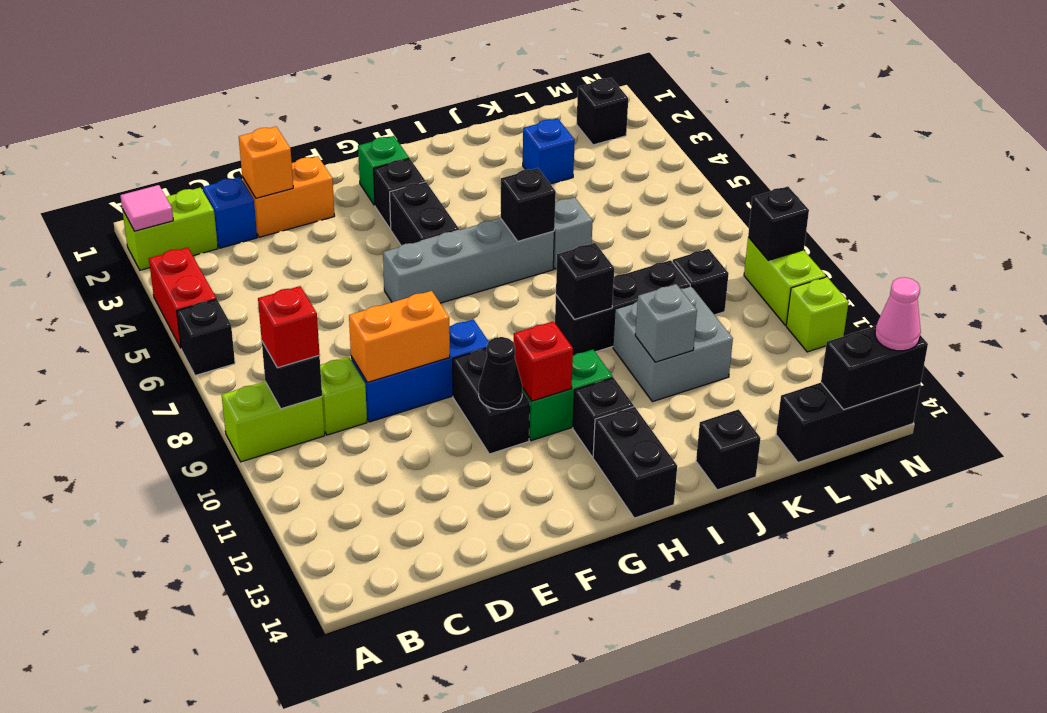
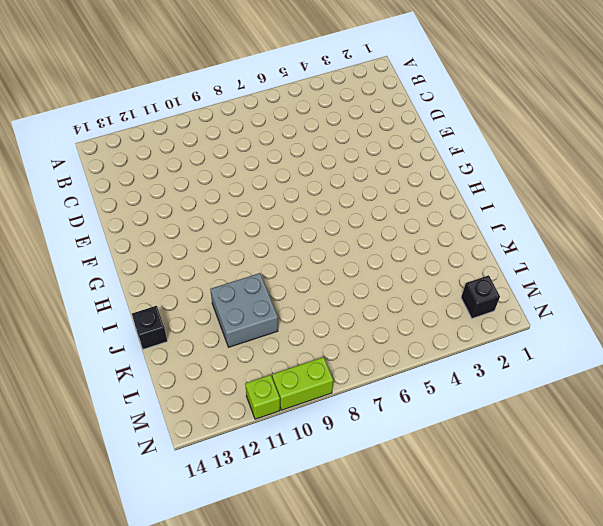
none -> lime brick A2:B2 level 1
none -> red brick A4:A5 level 1
none -> black brick A6 level 1
none -> lime brick A9:B9 level 1

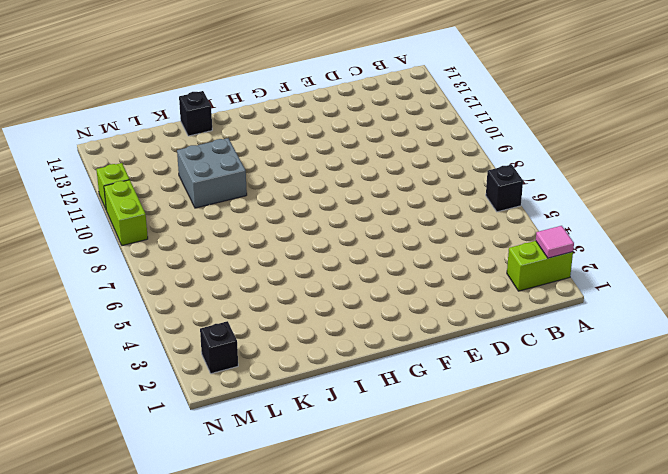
none -> red brick A4:A5 level 1
none -> lime brick A9:B9 level 1
none -> blue brick C2 level 1
none -> lime brick C9 level 1

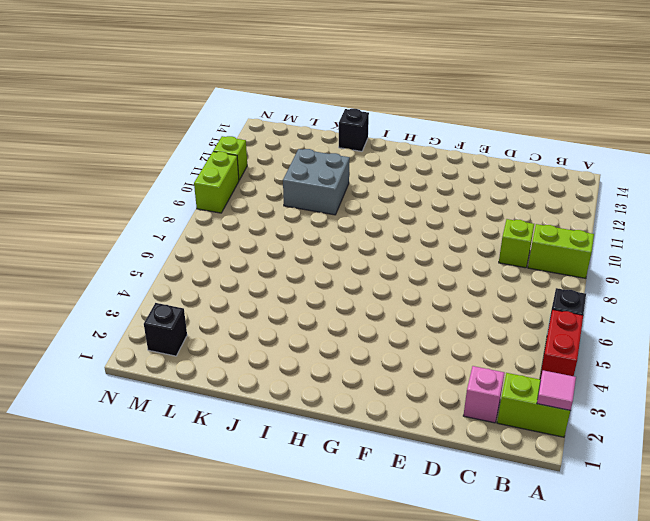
pink brick C2 level 1 -> blue brick C2 level 1
none -> orange brick D2:E2 level 1
none -> blue brick D9:F9 level 1
none -> grey brick F6:I6 level 1
none -> black brick F10:F11 level 1

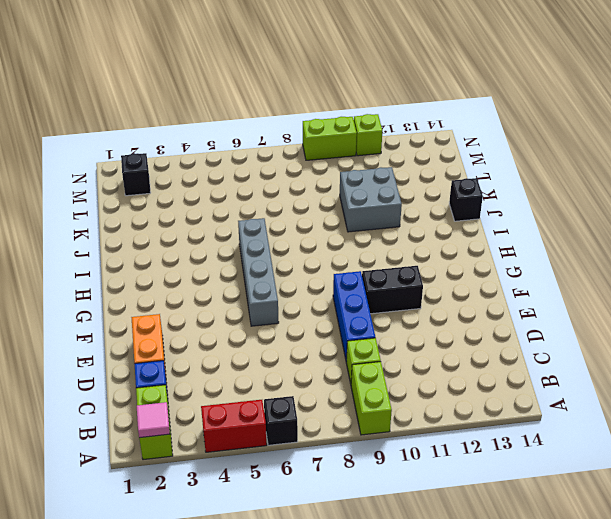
none -> green brick G2 level 1
none -> black brick G3 level 1
none -> black brick G4:G5 level 1
none -> green brick G11:H11 level 1

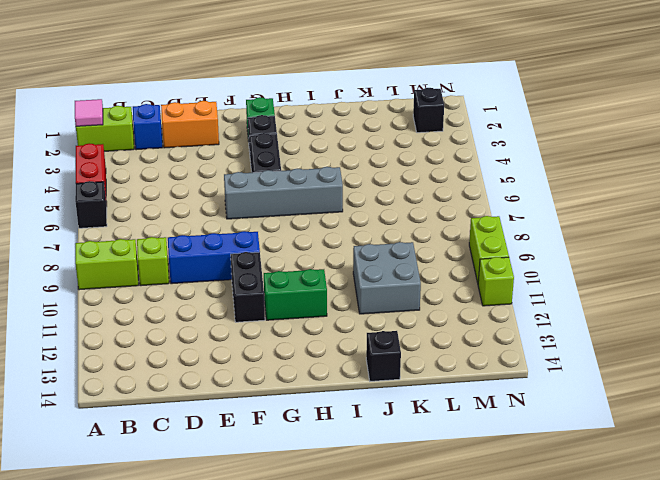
none -> black brick H12 level 1
none -> black brick H13:H14 level 1
none -> black brick I9:K9 level 1
none -> grey brick J6 level 1

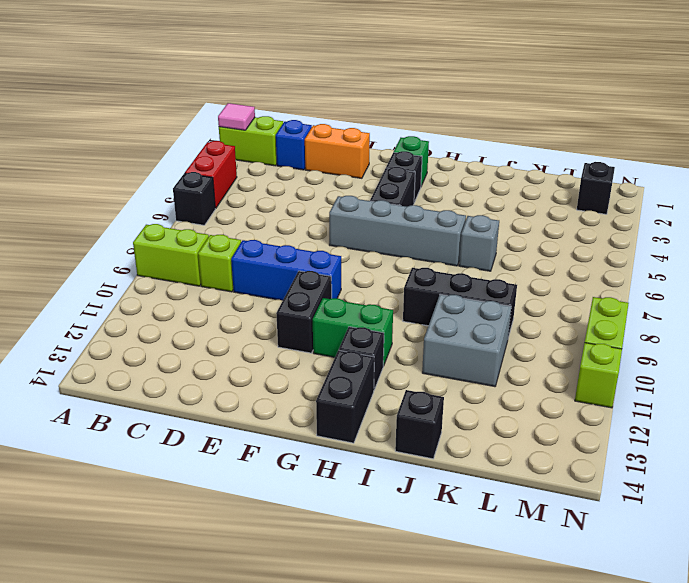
none -> blue brick K3 level 1
none -> black brick L9 level 1
none -> black brick L14:N14 level 1
none -> black brick B9 level 2

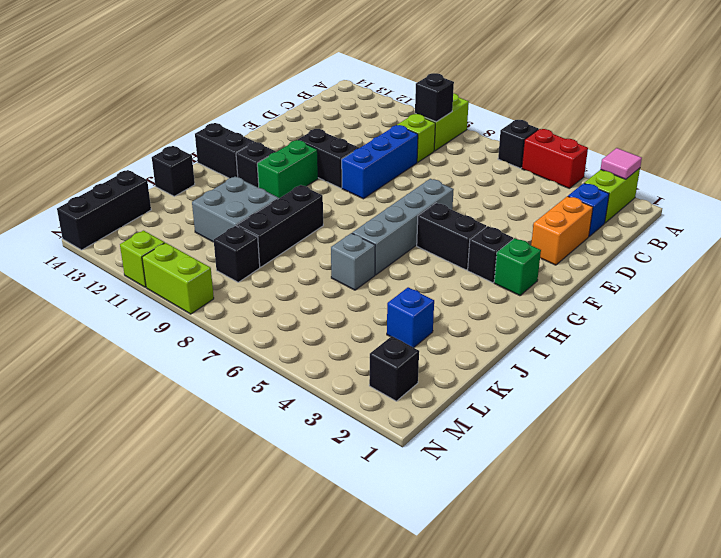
none -> orange brick D2 level 2
none -> orange brick D9:E9 level 2
none -> black cone F11 level 2
none -> red brick G11 level 2

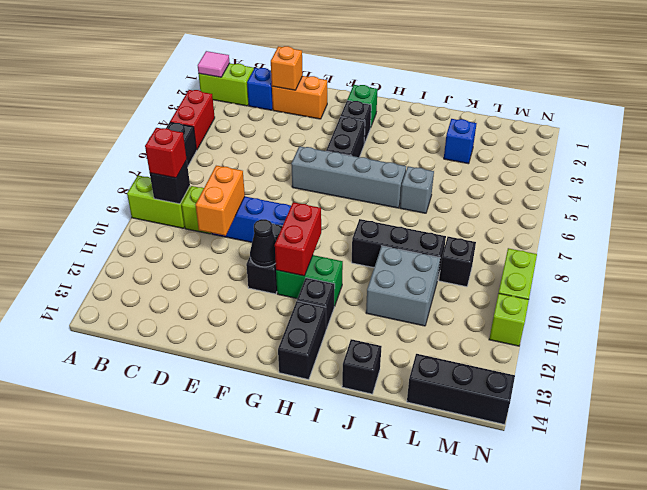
orange brick D9:D10 level 2 -> orange brick D9:E9 level 2
red brick G10:G11 level 2 -> red brick G11 level 2
none -> black brick M2 level 1
none -> black brick I6 level 2
none -> black brick I9 level 2
none -> grey brick J11 level 2

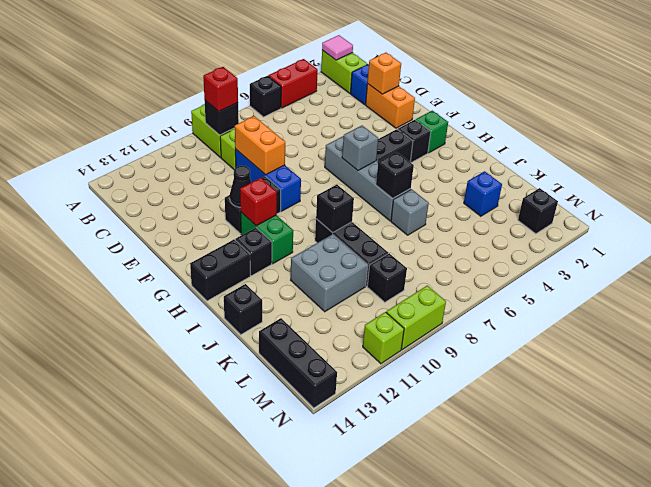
grey brick G6 level 2 -> grey brick J11 level 2
none -> black brick M14:N14 level 2
none -> black brick N9 level 2
none -> pink cone N14 level 3

